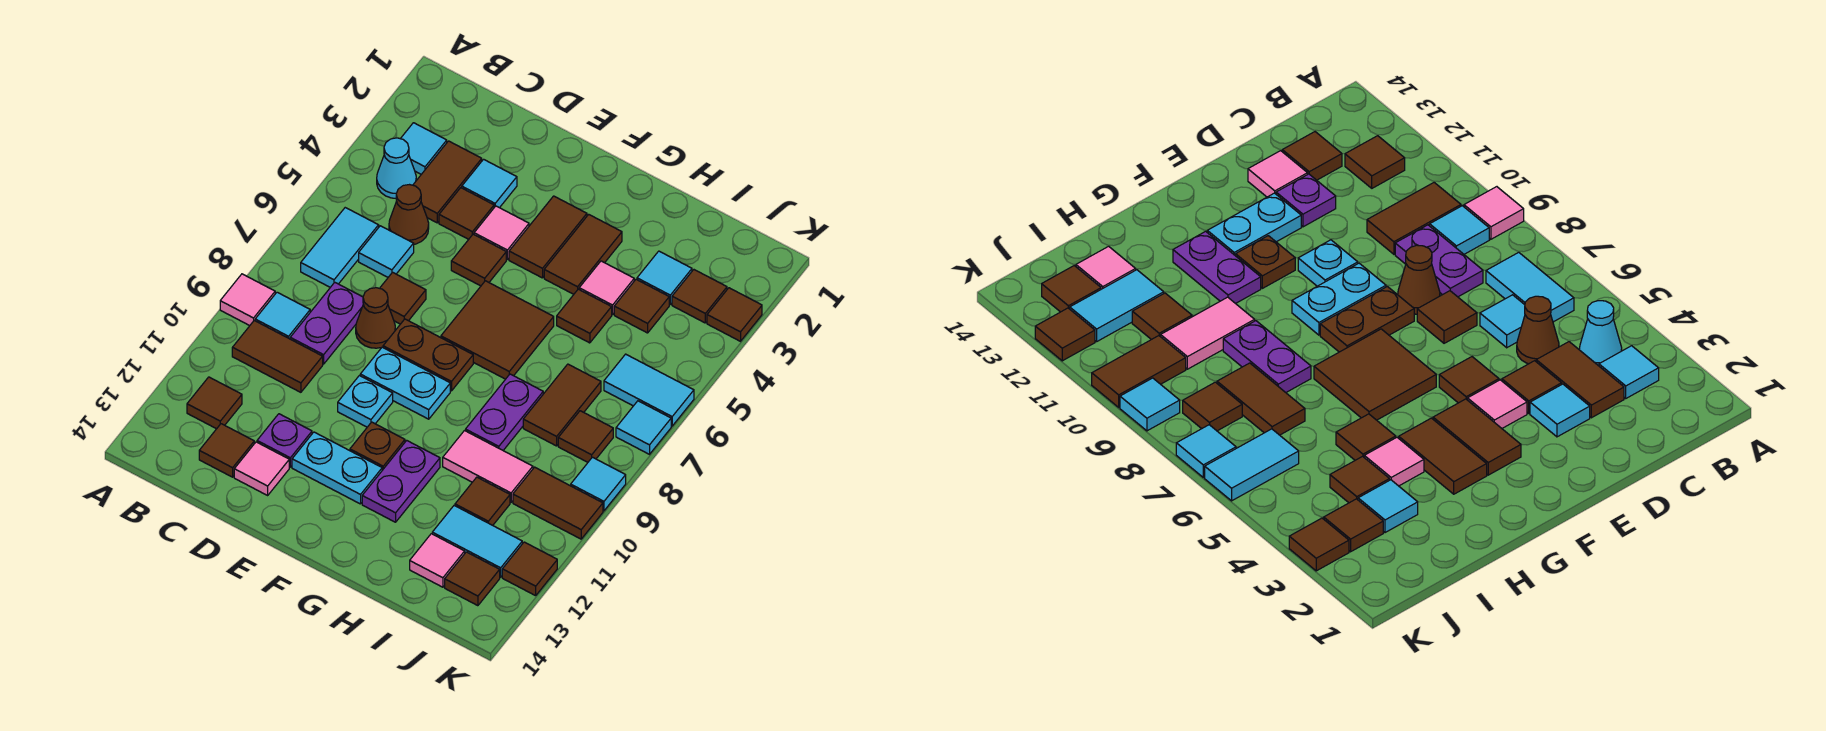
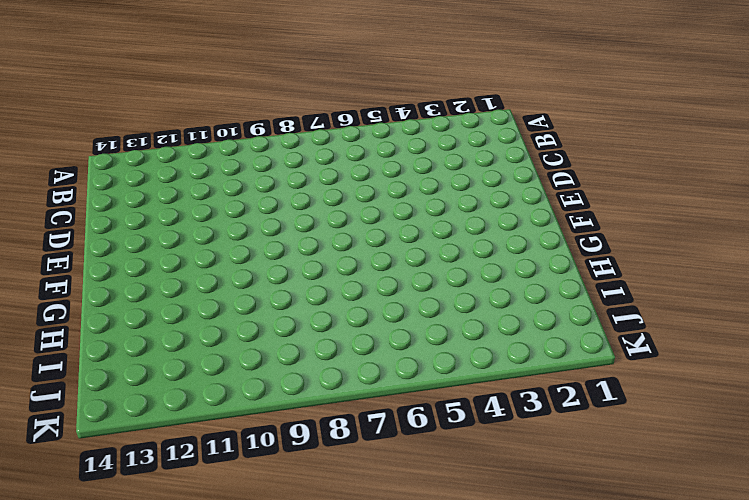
none -> pink tile A9 level 1
none -> cyan tile B3 level 1
none -> cyan cone B4 level 1
none -> cyan tile B6:B7 level 1

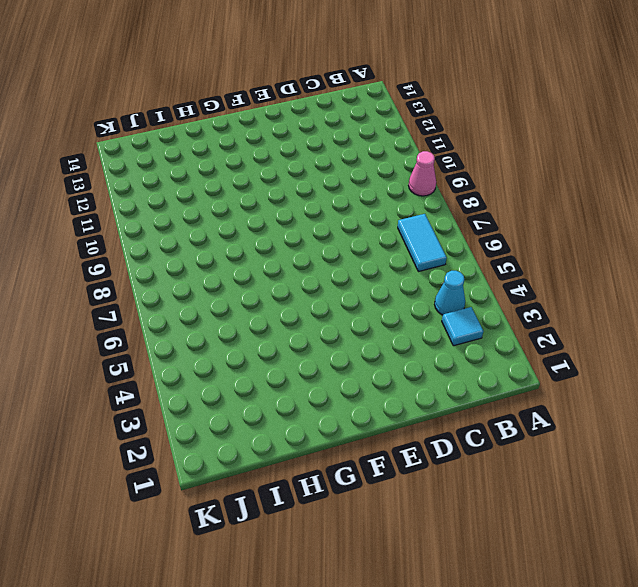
pink cone A9 level 1 -> pink tile A9 level 1
none -> cyan tile B9 level 1
none -> brown tile B10:C10 level 1
none -> brown tile B12 level 1
none -> brown tile C3:C4 level 1

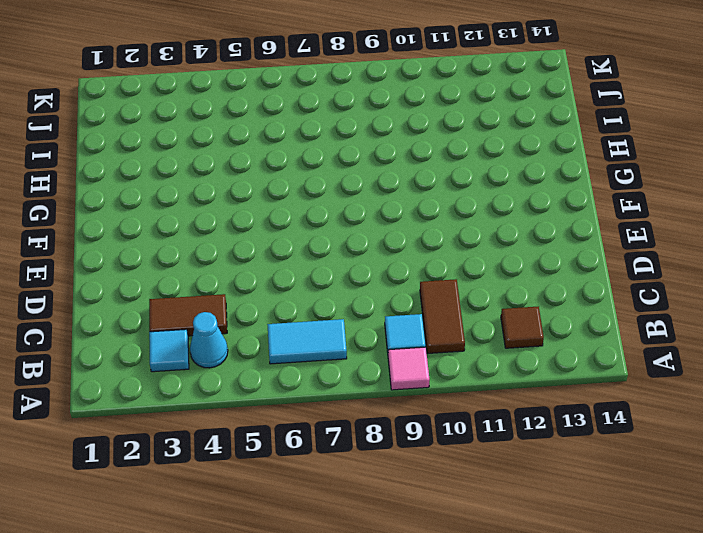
none -> brown cone C5 level 1
none -> cyan tile C6 level 1
none -> purple plate C8:C9 level 1
none -> brown tile C13 level 1

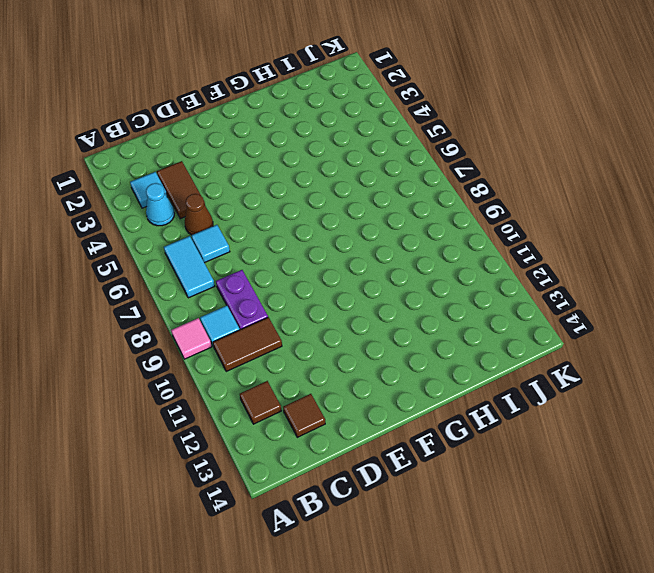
none -> cyan tile D3 level 1
none -> brown tile D4 level 1
none -> brown tile D7 level 1
none -> brown cone D8 level 1

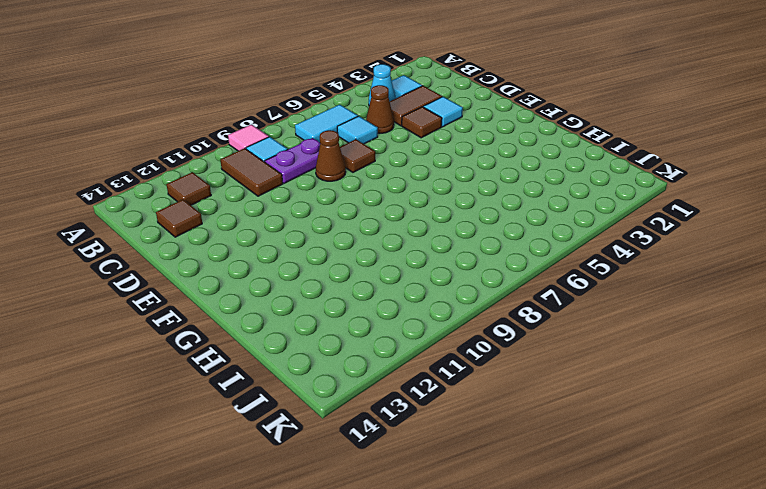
none -> purple plate D12 level 1
none -> pink tile D13 level 1
none -> pink tile E4 level 1
none -> brown tile E5 level 1

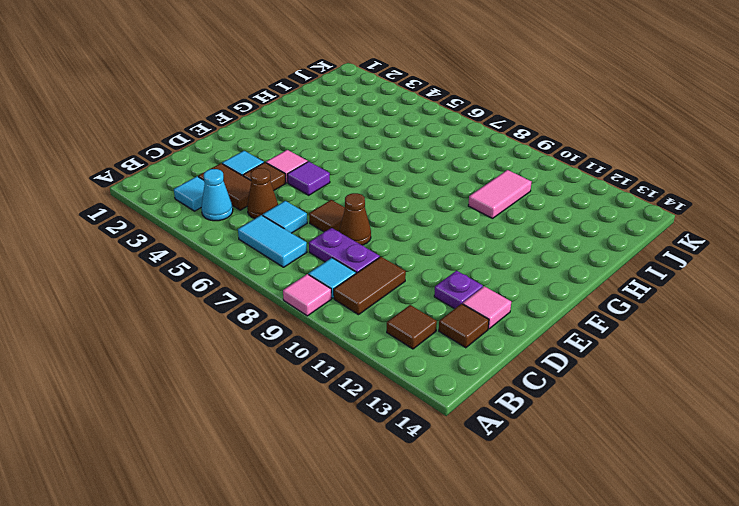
purple tile E5 level 1 -> brown tile E5 level 1
none -> brown plate E8:F8 level 1
none -> cyan plate E9:F9 level 1
none -> cyan plate E10 level 1
none -> cyan plate E12:F12 level 1

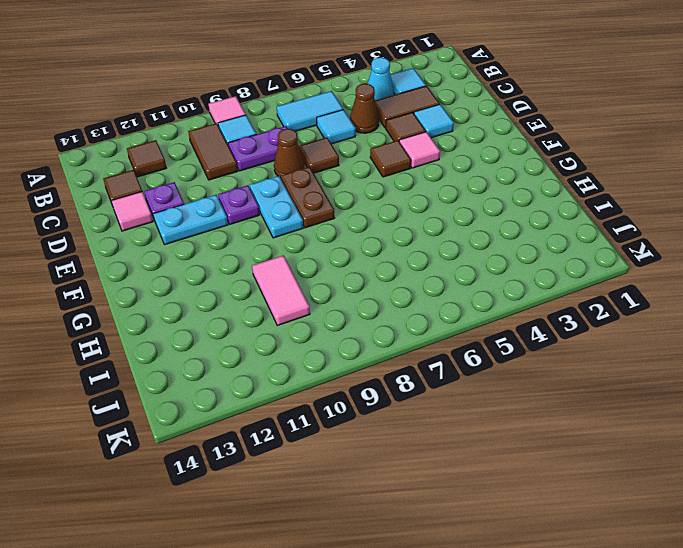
purple plate E10 level 1 -> cyan plate E10 level 1
cyan plate E11:E12 level 1 -> cyan plate E12:F12 level 1
none -> brown tile F3:F4 level 1
none -> brown tile F6:G7 level 1
none -> brown plate F11 level 1
none -> brown tile G3:G4 level 1

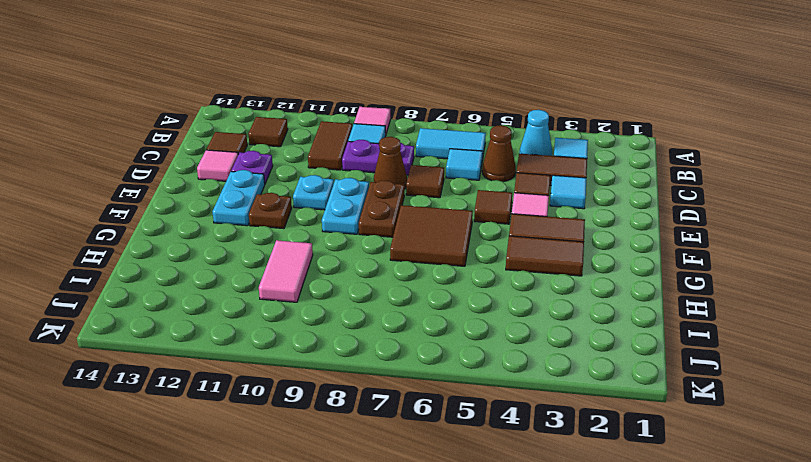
none -> purple plate G11:G12 level 1
none -> pink tile H4 level 1
none -> brown tile H5 level 1
none -> purple plate H8:H9 level 1

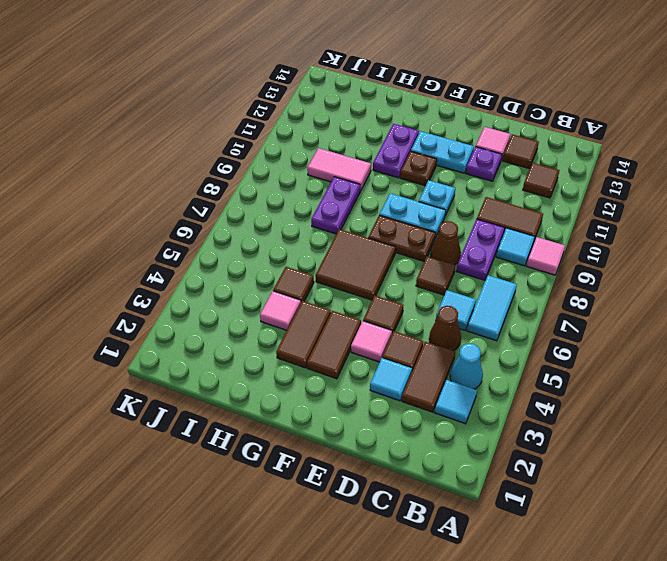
none -> cyan tile I3 level 1
none -> brown tile I4 level 1
none -> brown tile I7:I8 level 1
none -> brown tile I11 level 1

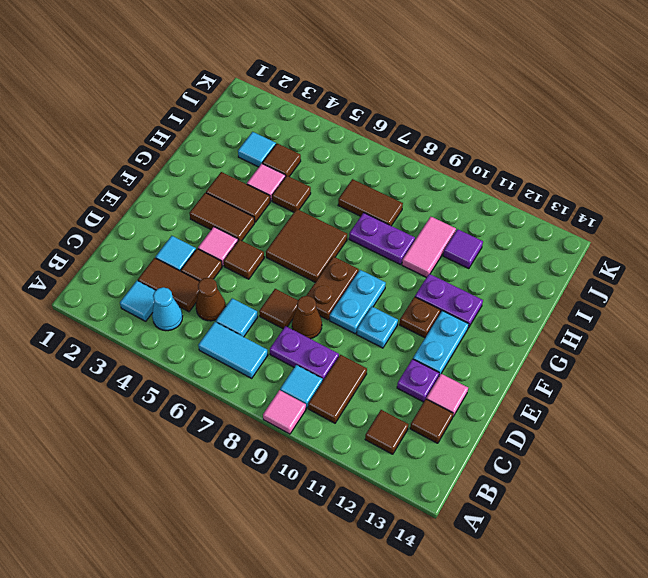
purple tile I11 level 1 -> brown tile I11 level 1
none -> cyan tile I12:J12 level 1
none -> pink tile I13 level 1
none -> brown tile J3 level 1
none -> cyan tile J6:K6 level 1

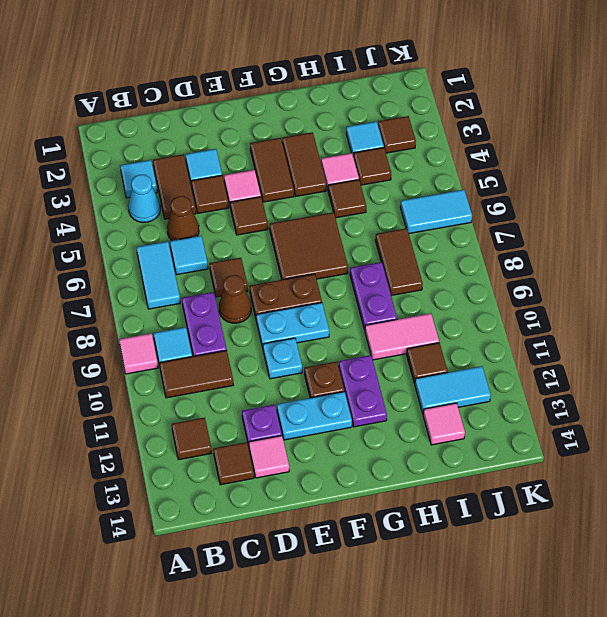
none -> brown tile J8 level 1
none -> brown tile J10:K10 level 1
none -> brown tile J13 level 1
none -> brown tile K3 level 1

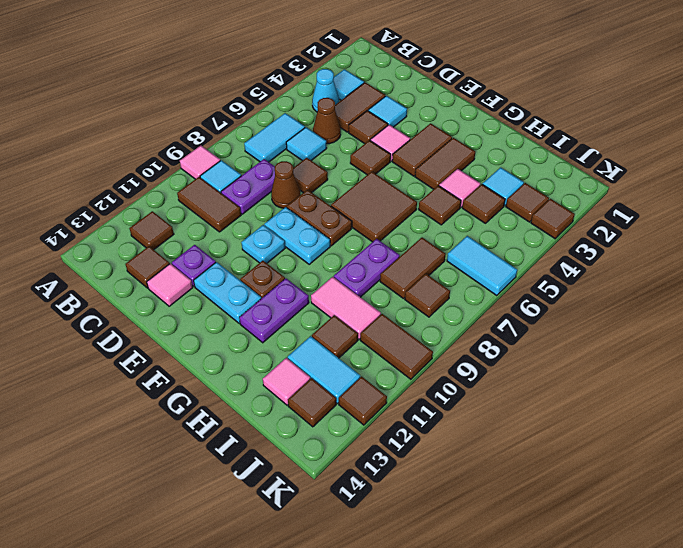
none -> cyan tile K7 level 1
none -> cyan tile K9 level 1

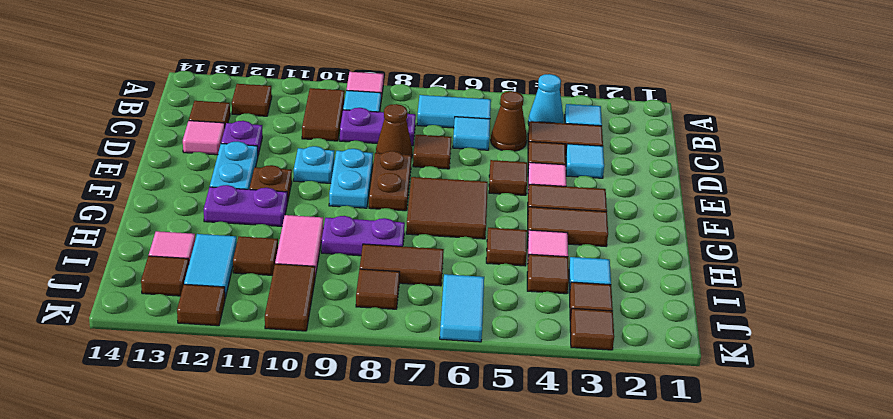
none -> cyan tile K7 level 1
none -> cyan tile K9 level 1

